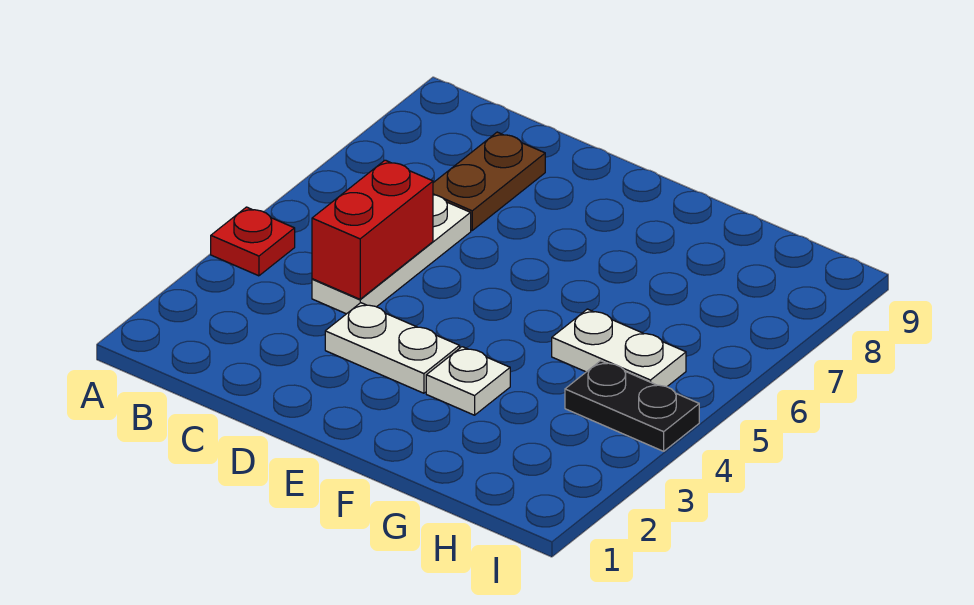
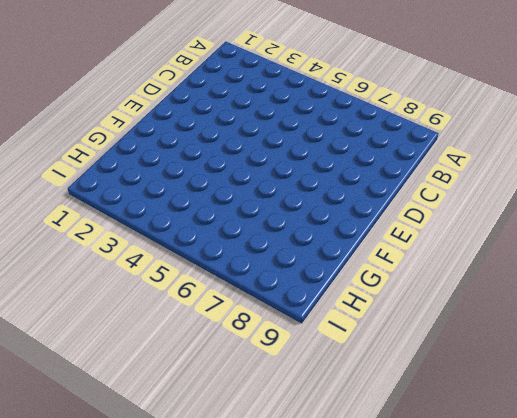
none -> red plate A4 level 1
none -> white plate C4:C6 level 1

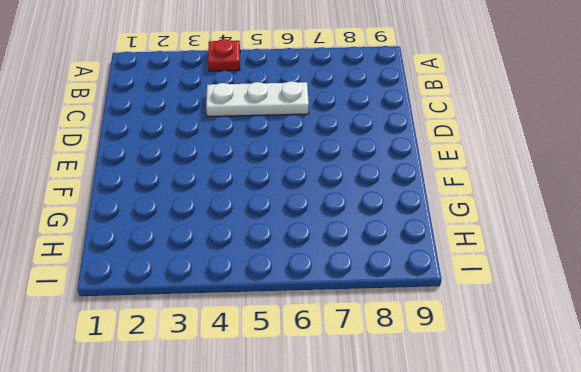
none -> brown plate C7:C8 level 1
none -> white plate D3:E3 level 1

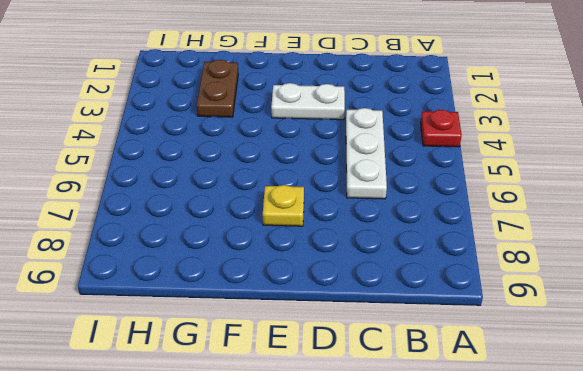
yellow plate E7 level 1 -> none
brown plate G2:G3 level 1 -> brown plate C7:C8 level 1
none -> white plate F3 level 1
none -> white plate G5:H5 level 1

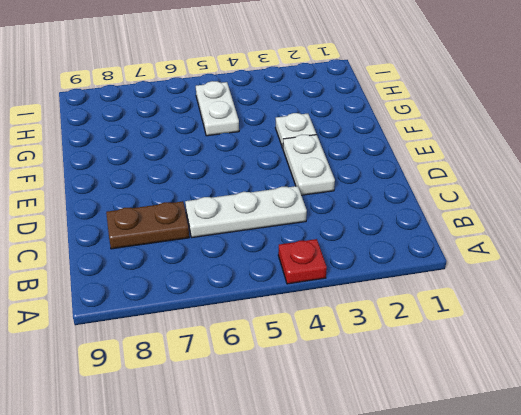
none -> black plate H4:I4 level 1
none -> red brick C4:C5 level 2

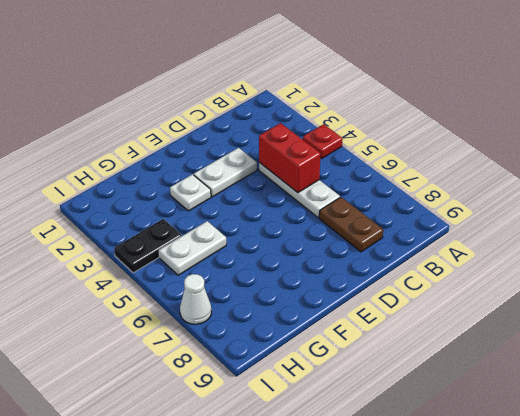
white cone I7 level 1 -> none

